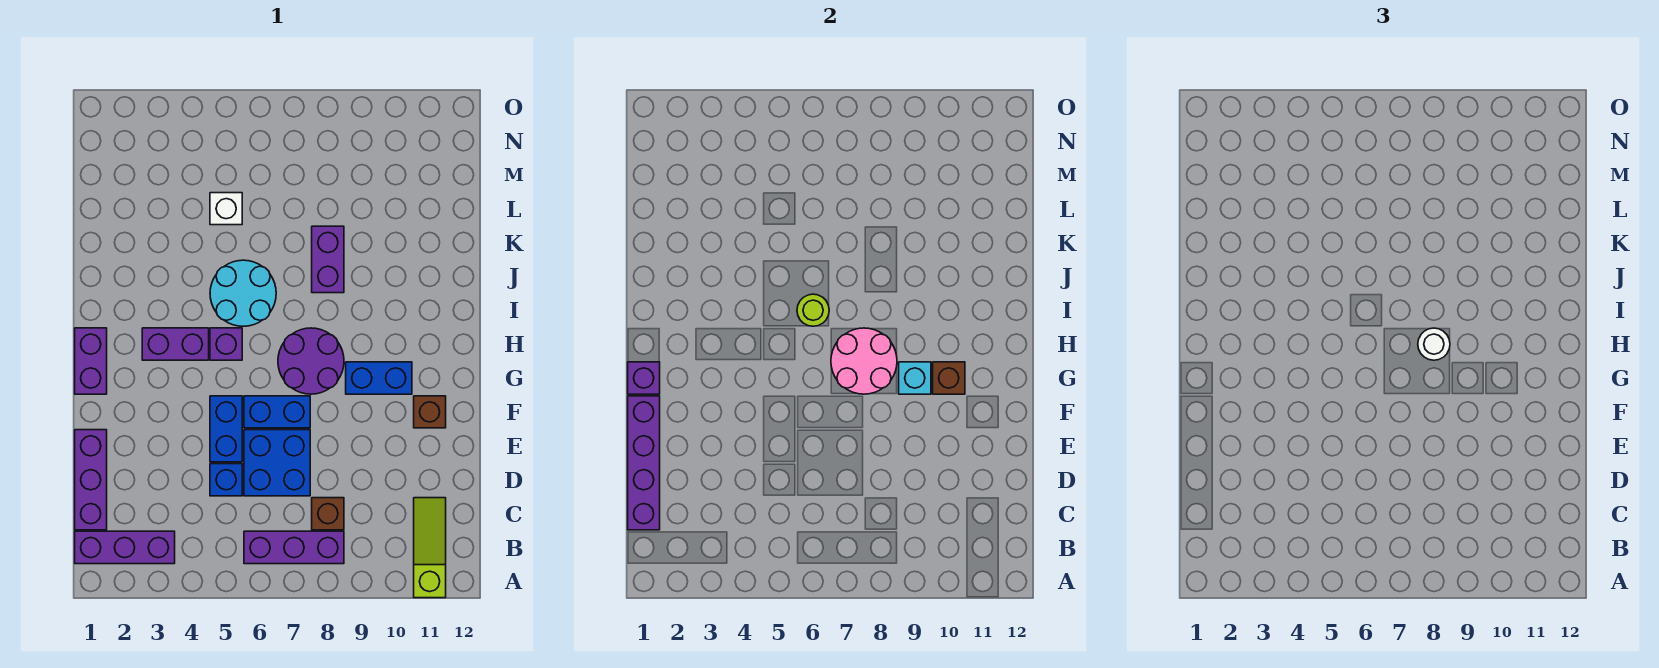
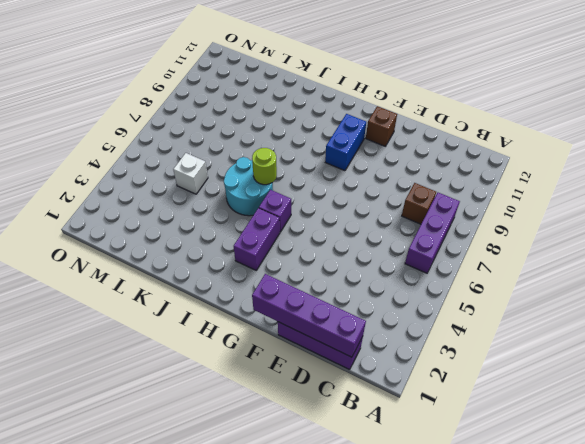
none -> lime slope A11:C11 level 1 top A
none -> purple brick B1:B3 level 1
none -> blue brick D5 level 1

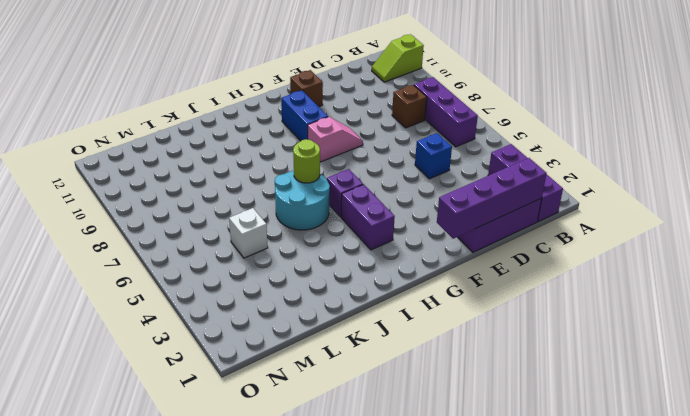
lime slope A11:B11 level 1 top A -> lime slope A11:C11 level 1 top A
pink slope F8:G8 level 1 top G -> purple round brick G7:H8 level 1
none -> blue brick D6:E7 level 1
none -> blue brick E5:F5 level 1
none -> blue brick F6:F7 level 1

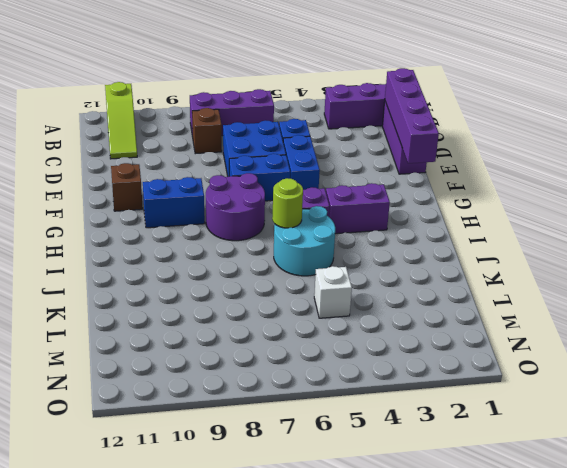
none -> purple brick G1:H1 level 1
none -> purple brick J8:K8 level 1
none -> purple brick G1 level 2

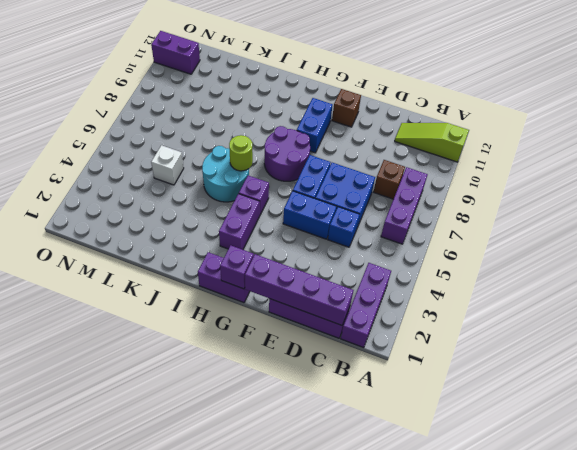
purple brick N11:O11 level 1 -> purple brick J8:K8 level 1
none -> pink round brick G7:H8 level 2
none -> cyan brick G9 level 2
none -> brown brick G10 level 2

